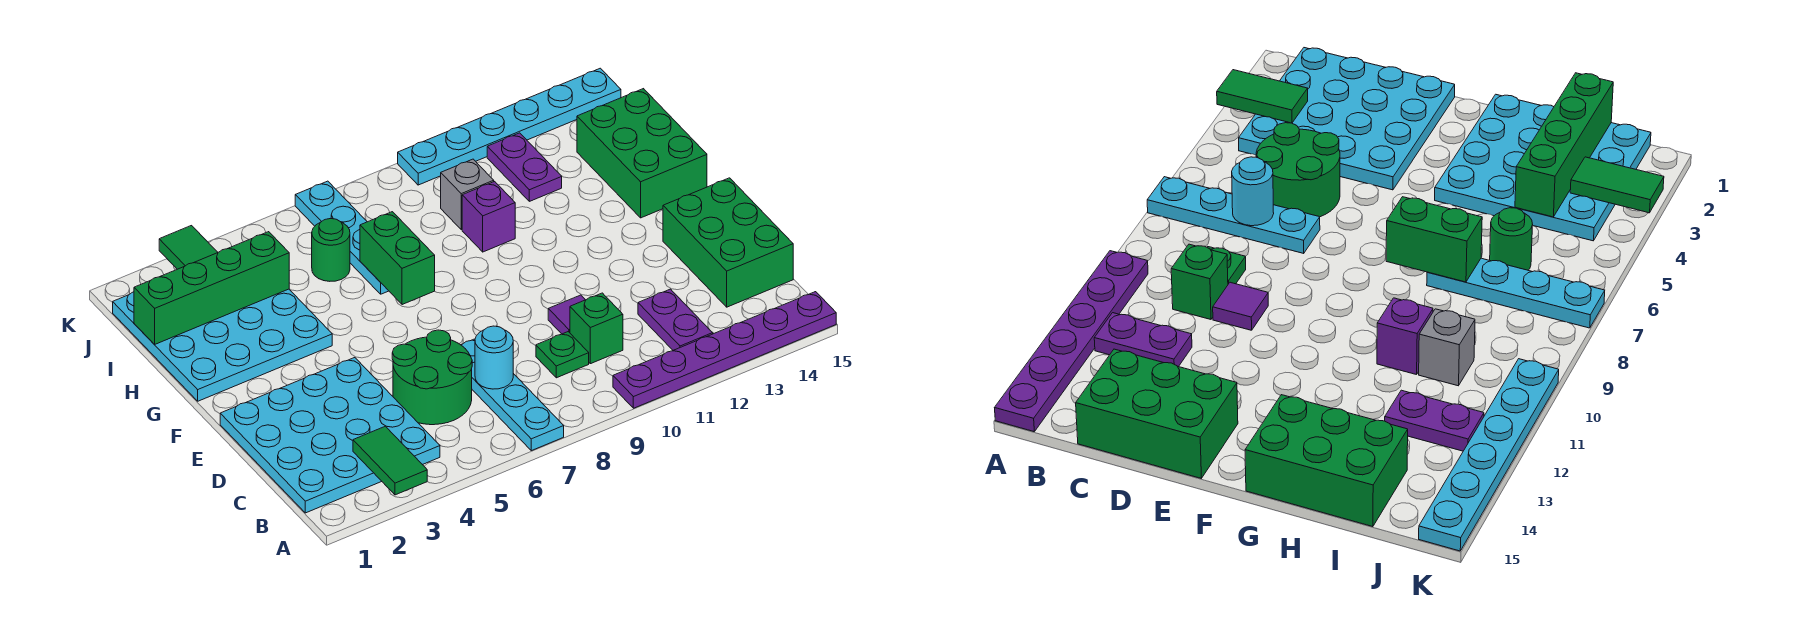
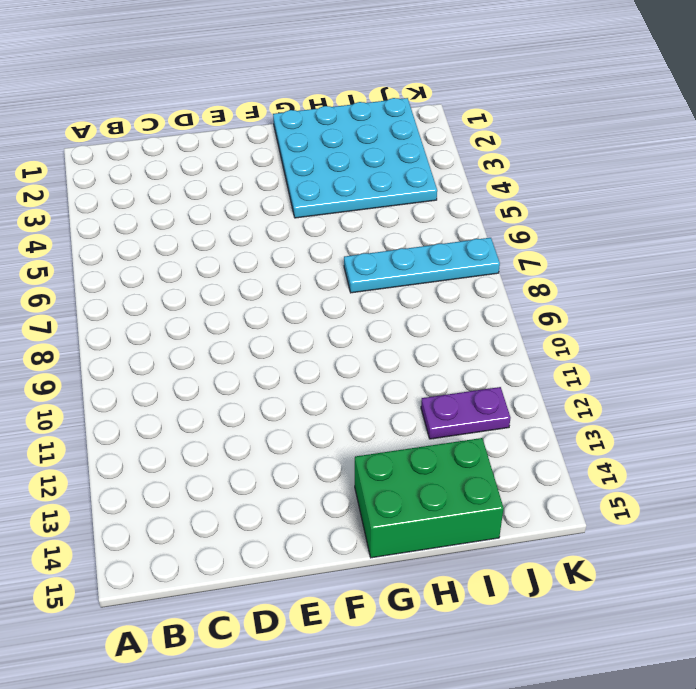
none -> cyan plate A7:D7 level 1
none -> purple plate A10:A15 level 1
none -> cyan plate B1:E4 level 1

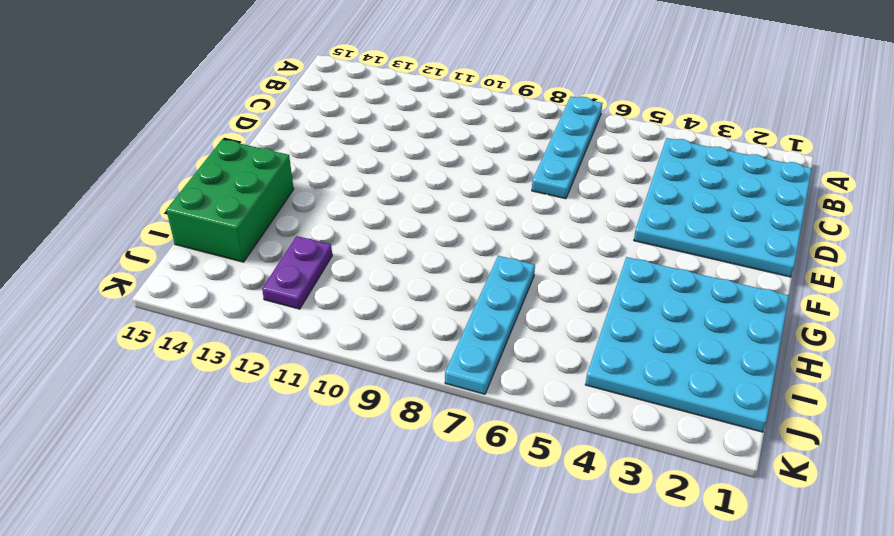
none -> purple plate A10:A15 level 1
none -> purple plate B12:C12 level 1
none -> green round brick C5:D6 level 1

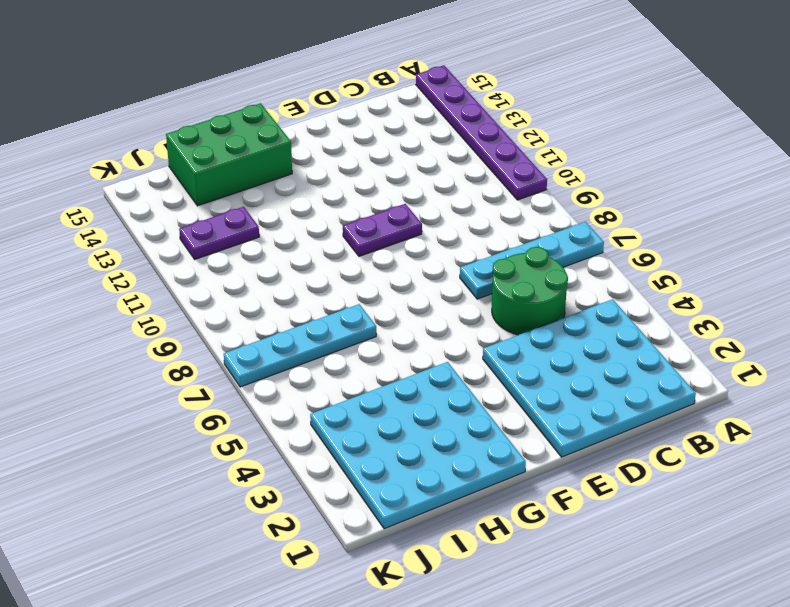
purple plate E10:F10 level 1 -> purple plate B12:C12 level 1
none -> green plate C9 level 1
none -> green brick C10 level 1
none -> green brick C14:E15 level 1

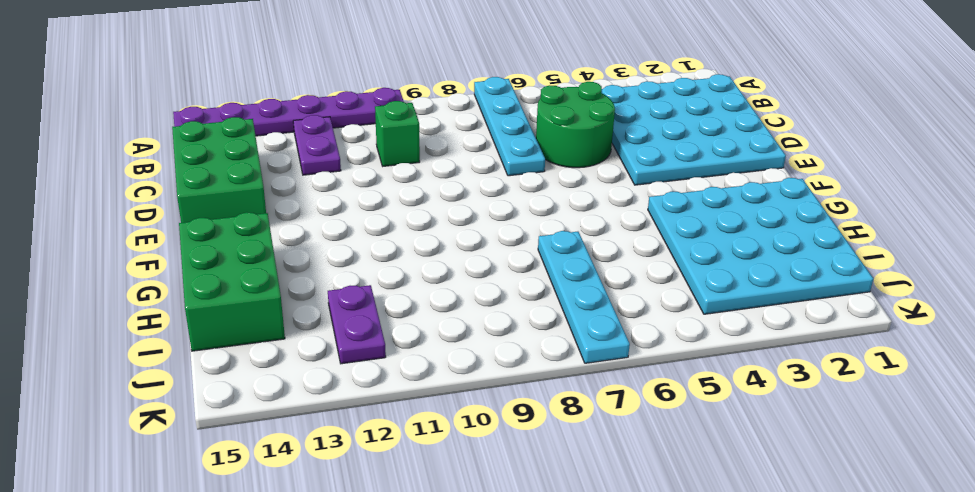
none -> green plate C9 level 1
none -> purple tile D10 level 1
none -> purple brick H10 level 1

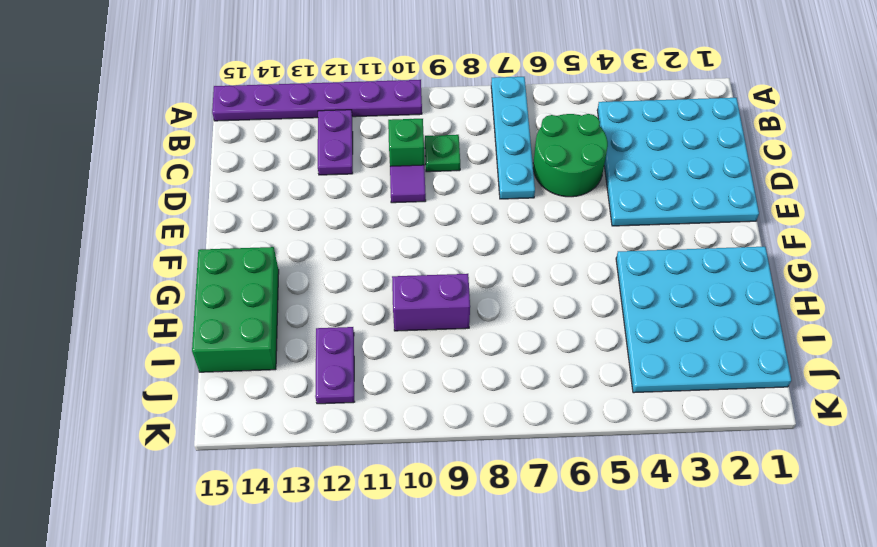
purple brick H9:H10 level 1 -> purple brick H10 level 1
none -> green brick C14:E15 level 1
none -> cyan plate H7:K7 level 1
none -> green round brick I6 level 1

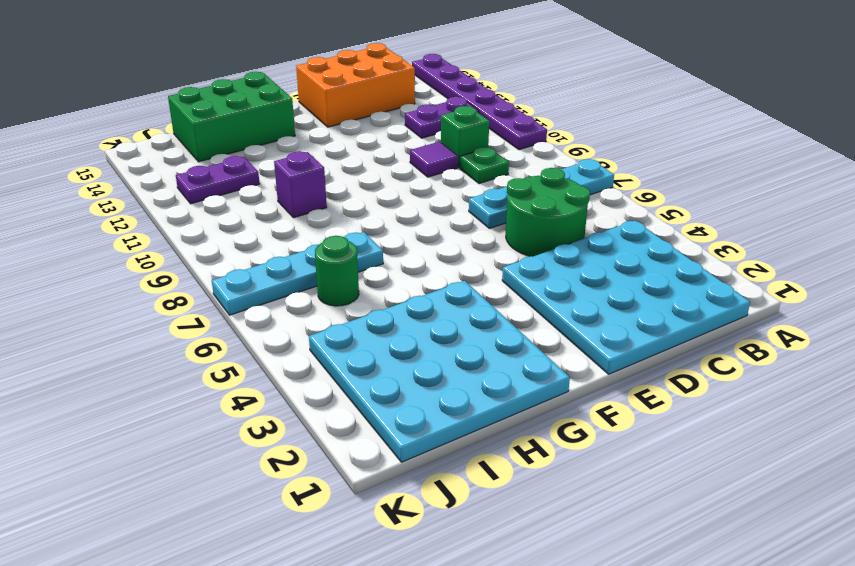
orange brick C14:E15 level 1 -> green brick C14:E15 level 1
none -> grey brick I10 level 1
none -> cyan plate K10:K15 level 1
none -> green tile A3:B3 level 2

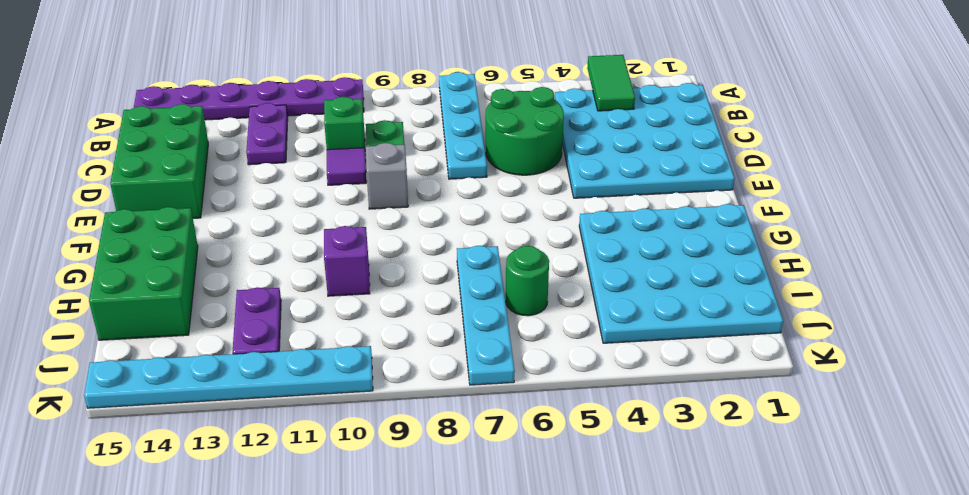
grey brick E9 level 1 -> grey brick I10 level 1
none -> cyan round brick C7 level 2
none -> green brick G7:H7 level 2
none -> green brick I1:I4 level 2

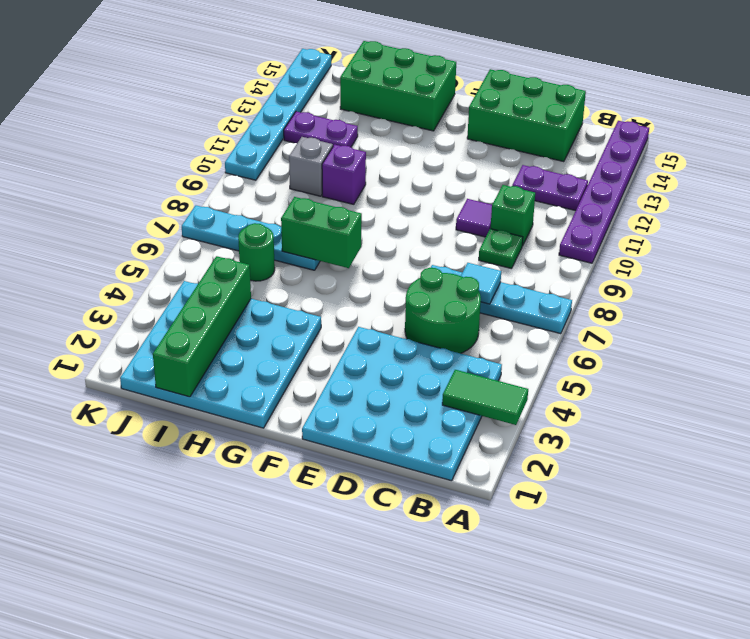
cyan tile C7 level 2 -> cyan round brick C7 level 2
none -> green tile J3:K3 level 2

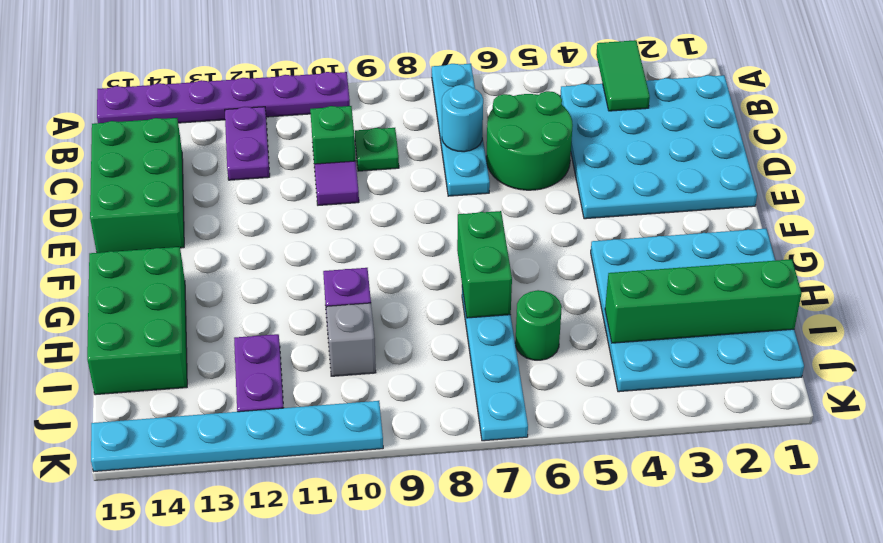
none -> green tile J3:K3 level 2

